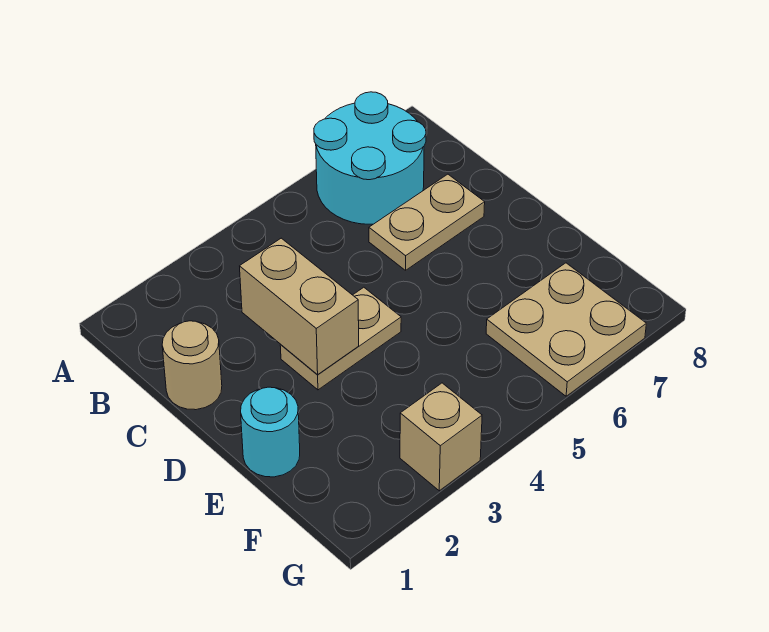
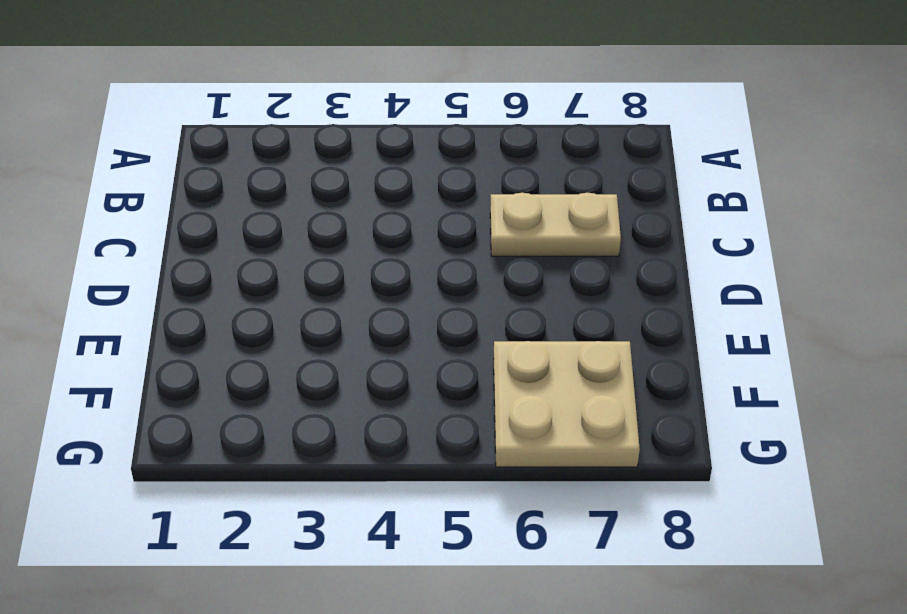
none -> cyan round brick A6:B7 level 1
none -> tan round brick C1 level 1

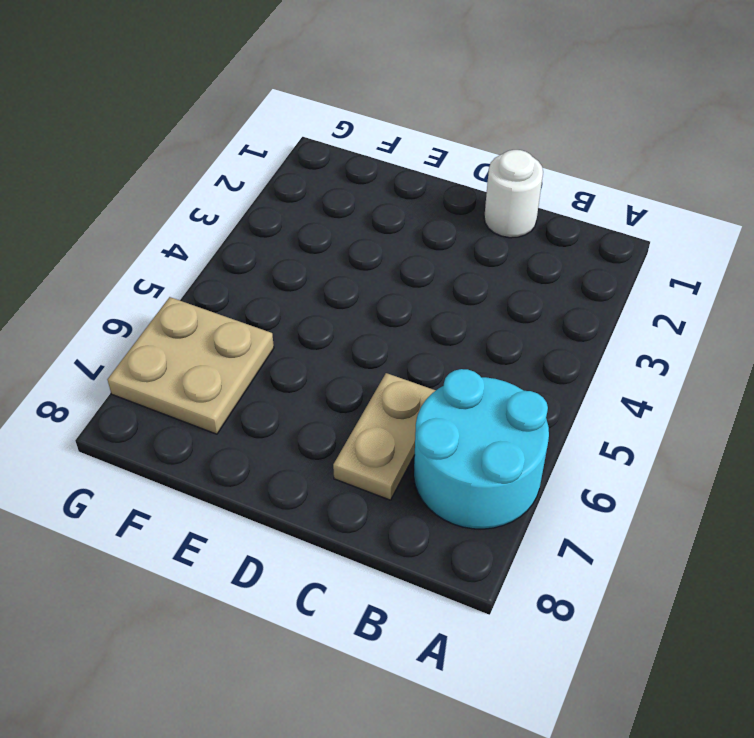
white round brick C1 level 1 -> tan round brick C1 level 1
none -> tan plate D3:D4 level 1
none -> cyan round brick E1 level 1

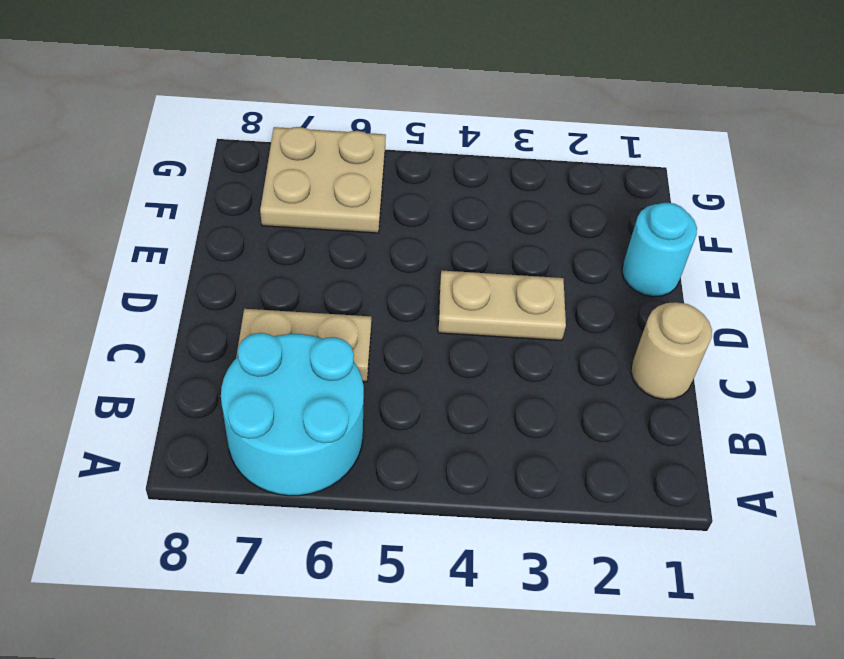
none -> tan brick G3 level 1
none -> tan brick C3:D3 level 2

